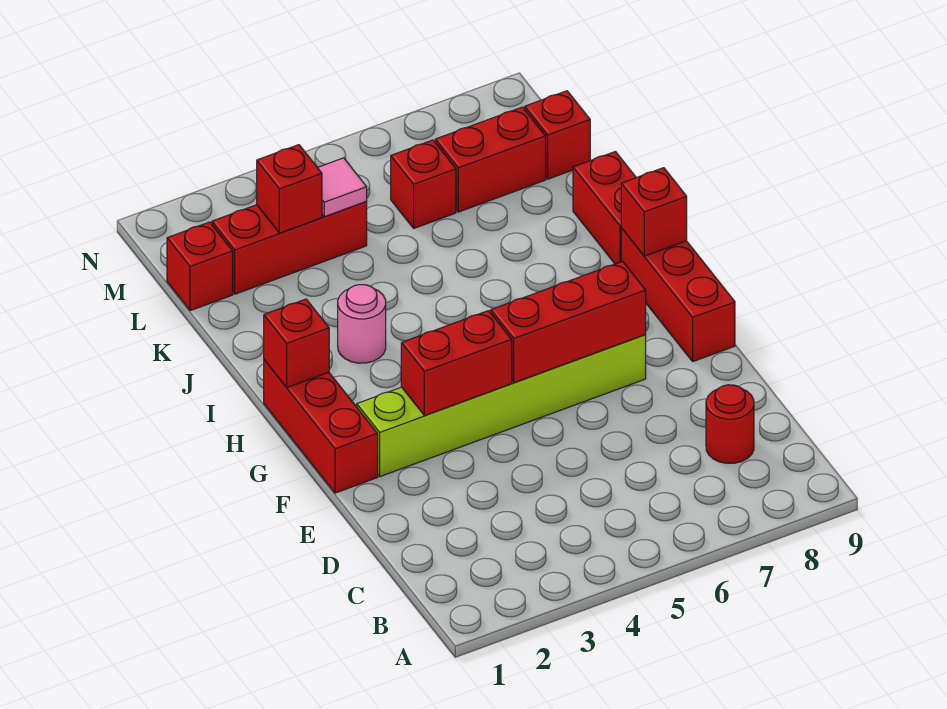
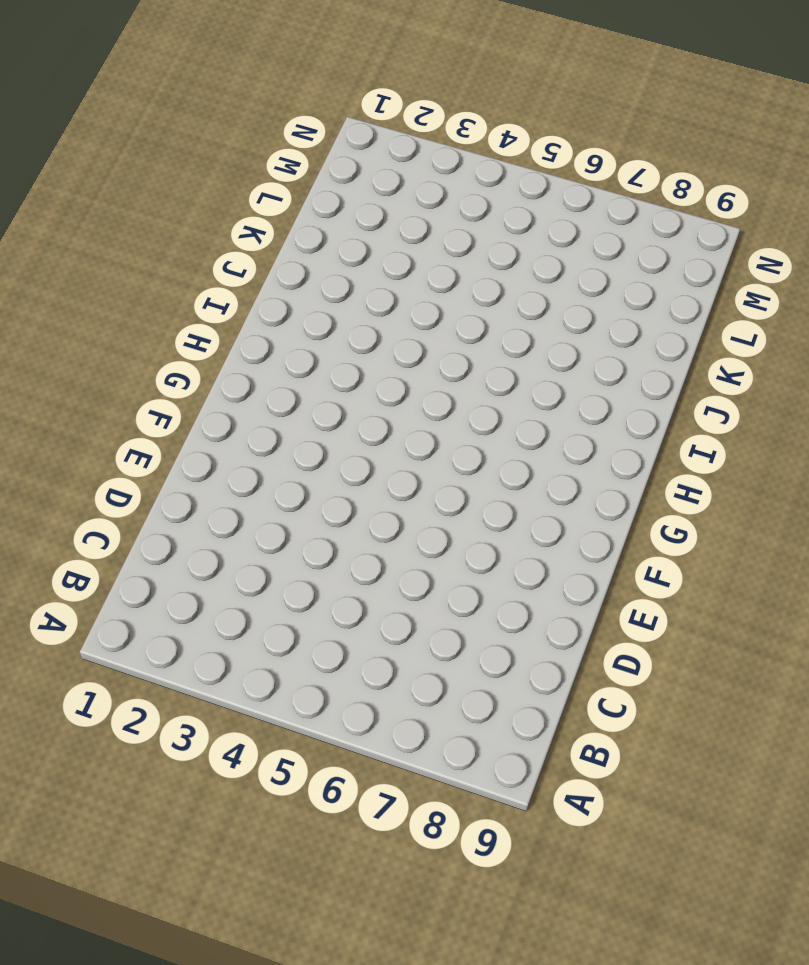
none -> red round brick C8 level 1
none -> red brick F1:H1 level 1
none -> lime brick F2:F7 level 1

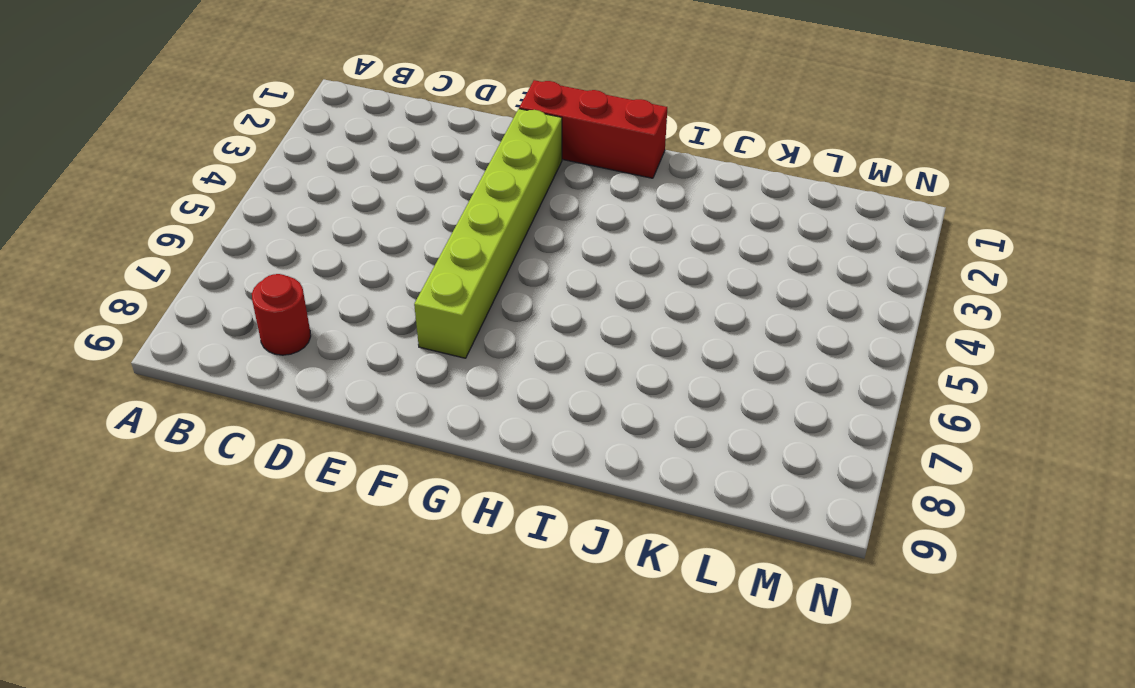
none -> red brick F9:H9 level 1
none -> pink round brick I3 level 1
none -> red brick I9:J9 level 1

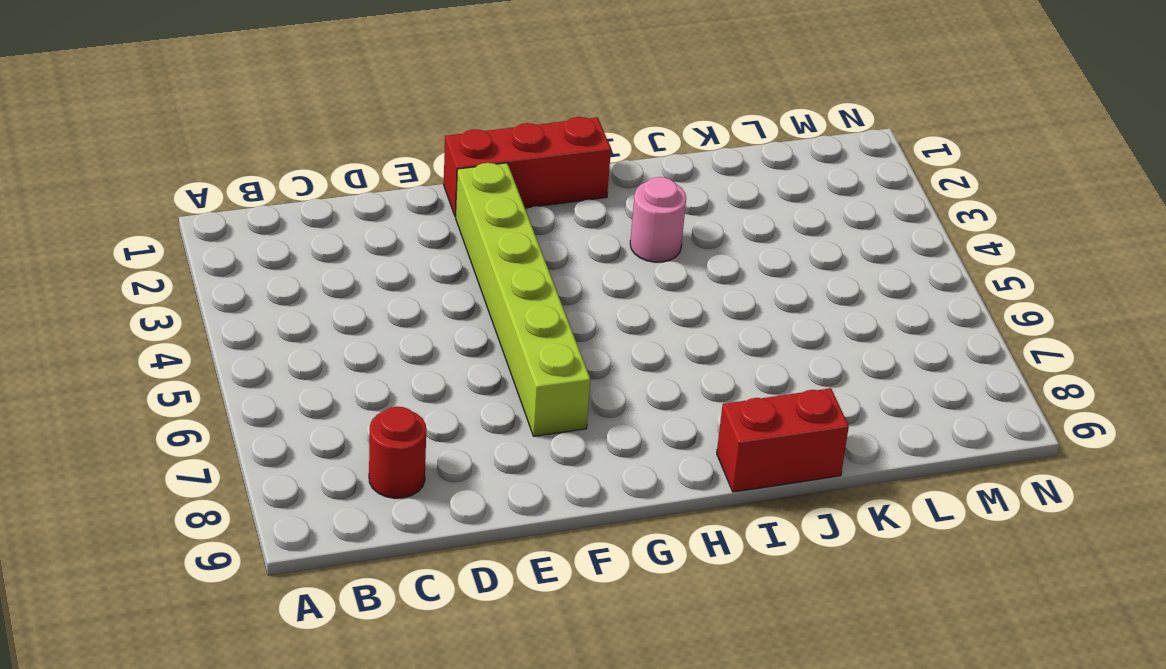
none -> red brick F9:H9 level 1
none -> red brick L1 level 1
none -> red brick L2:L4 level 1

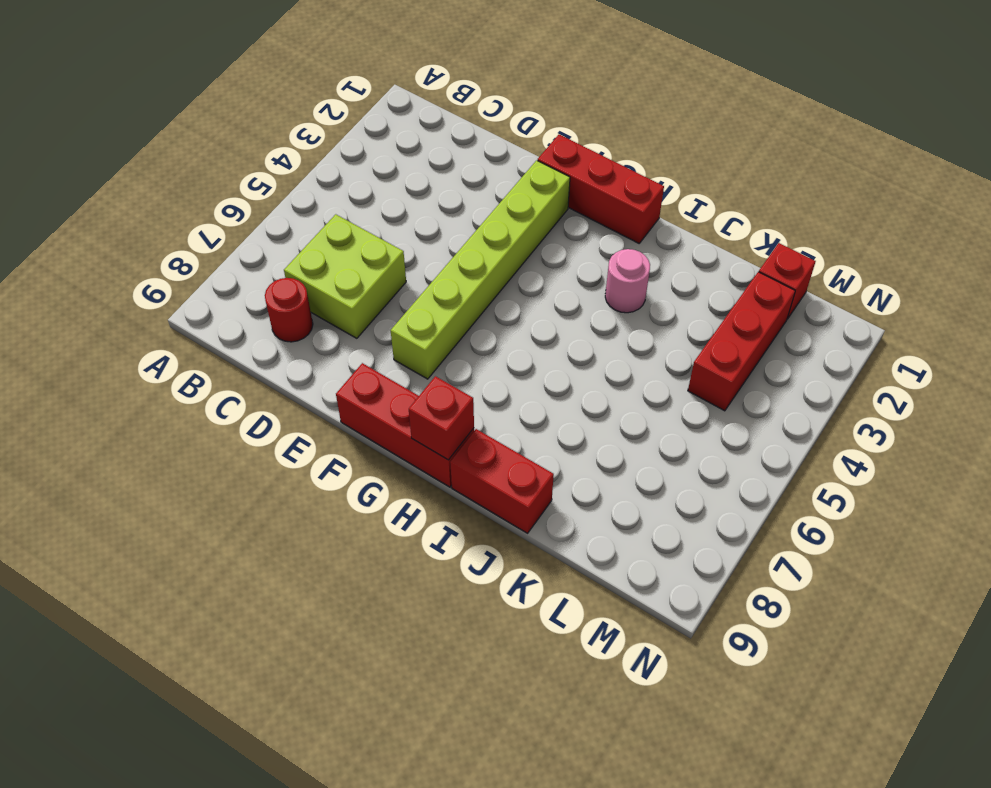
lime brick C6:D7 level 1 -> none
none -> red brick L6 level 1
none -> red brick L7:L8 level 1
none -> red brick L9 level 1

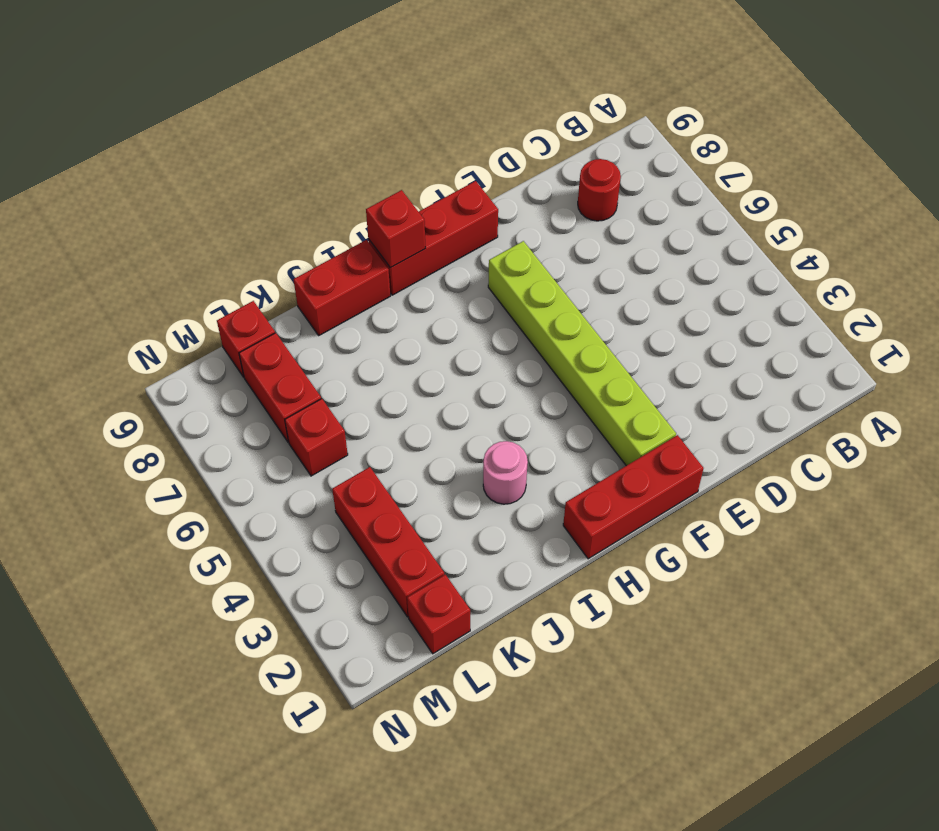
none -> red brick F3:F4 level 2
none -> red brick F5:F7 level 2
none -> red brick H1 level 2

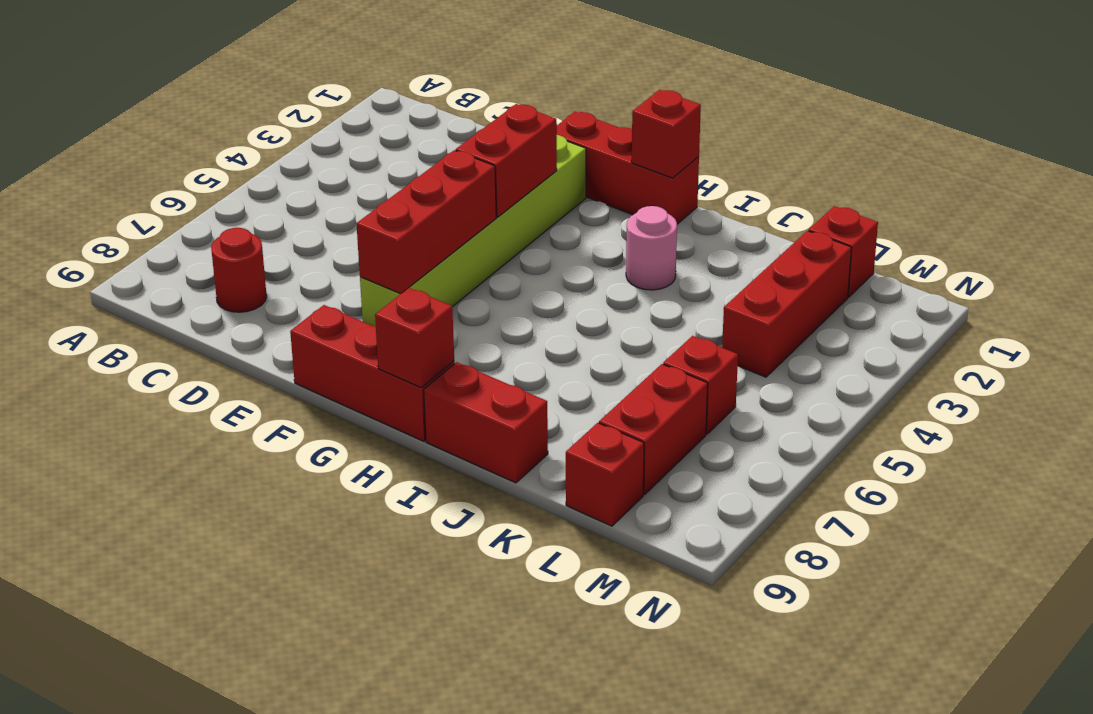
none -> red brick L3 level 2
none -> pink tile L4 level 2

